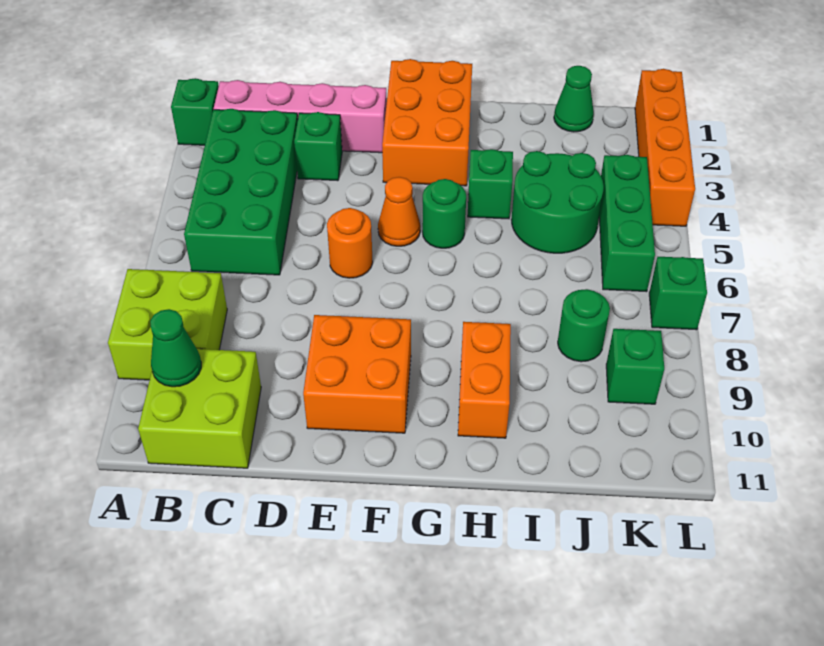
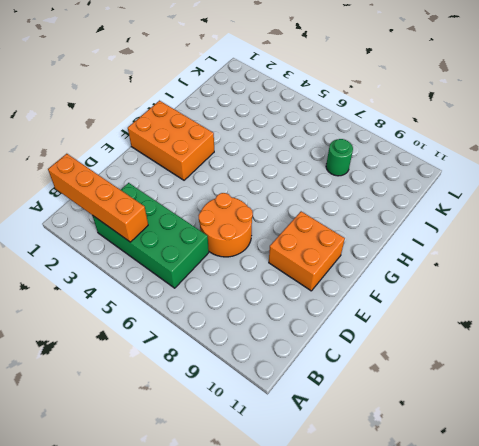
orange brick B1:B4 level 2 -> orange brick L1:L4 level 1
orange round brick D6:E7 level 1 -> orange round brick E6 level 1
none -> green brick A2 level 1
none -> lime brick A8:B9 level 1
none -> pink brick B2:E2 level 1

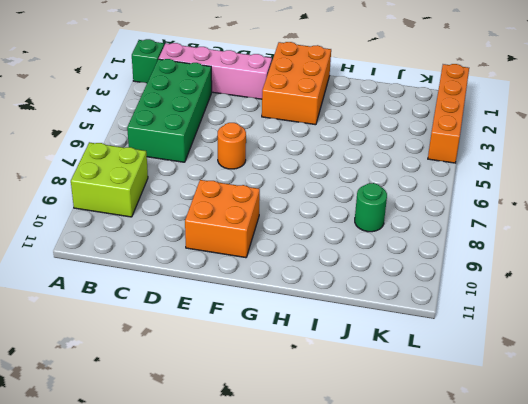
none -> lime brick B10:C11 level 1
none -> green brick D3 level 1
none -> orange cone F5 level 1

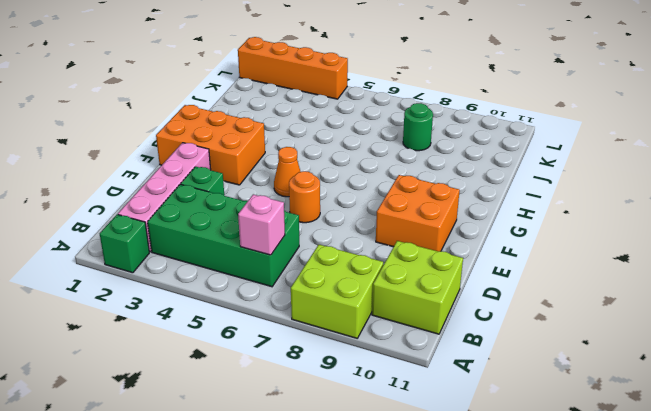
pink brick B6 level 2 -> none
none -> green round brick G5 level 1
none -> green brick H4 level 1
none -> orange brick H9:H10 level 1

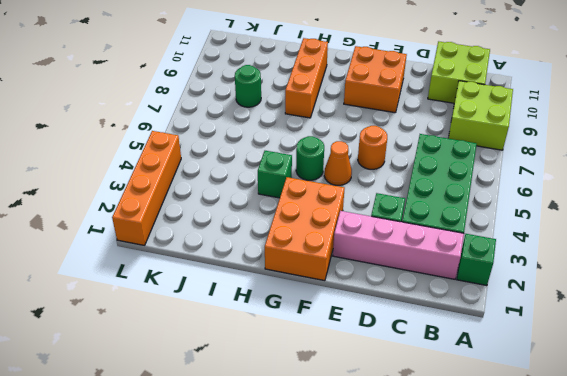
orange brick H8:H10 level 1 -> orange brick H9:H10 level 1
none -> green round brick I4:J5 level 1
none -> green cone J1 level 1
none -> green brick K4:K6 level 1

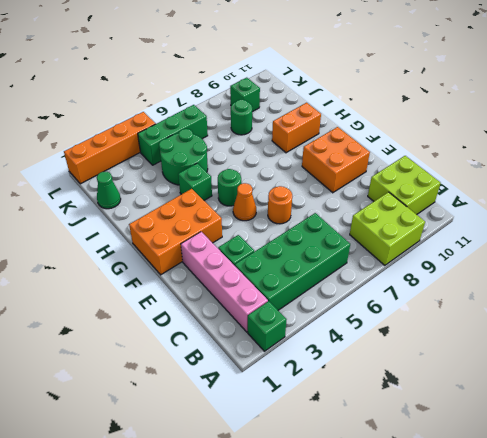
none -> green brick L7 level 1
none -> green cone B10 level 2

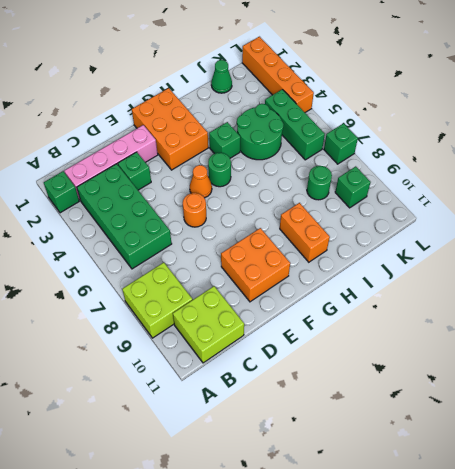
none -> green cone B10 level 2

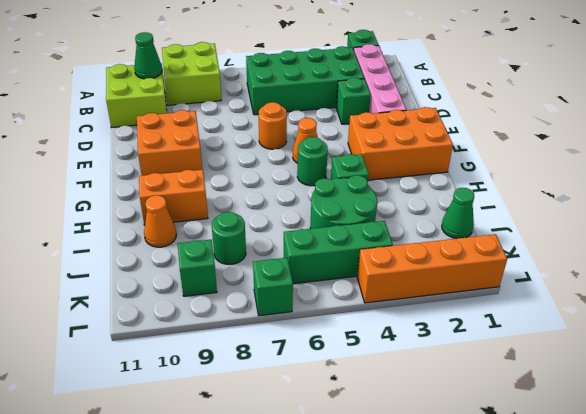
orange cone I10 level 1 -> none

